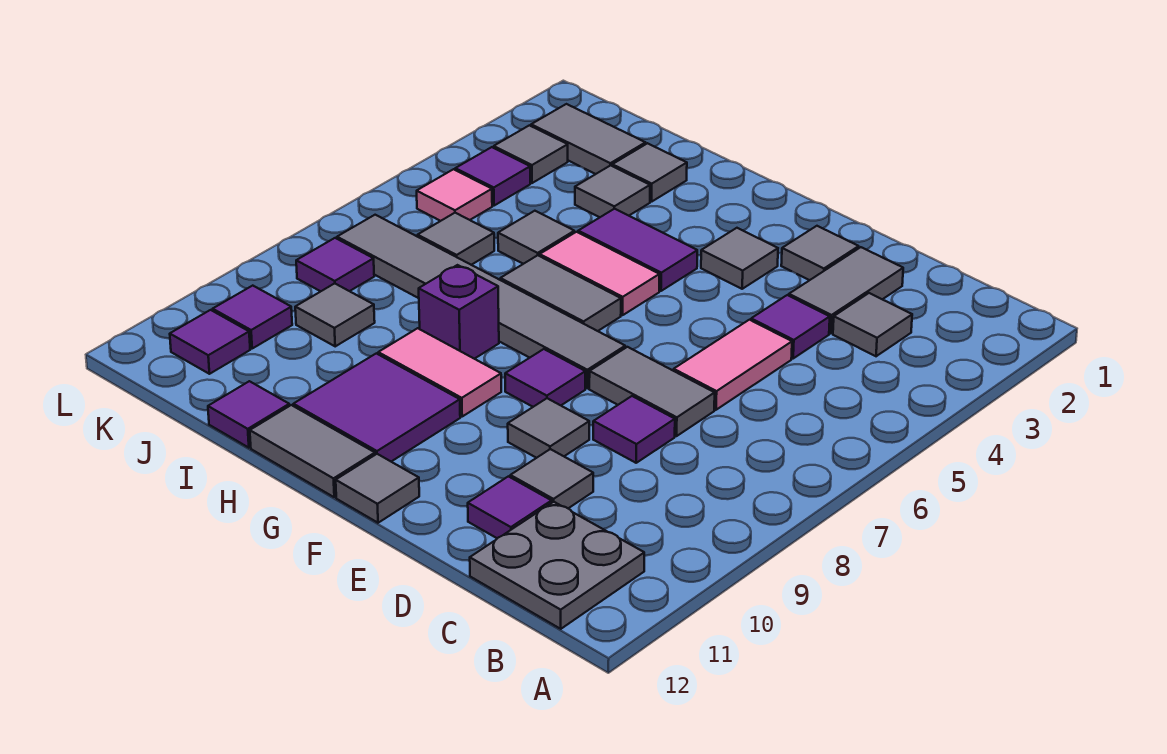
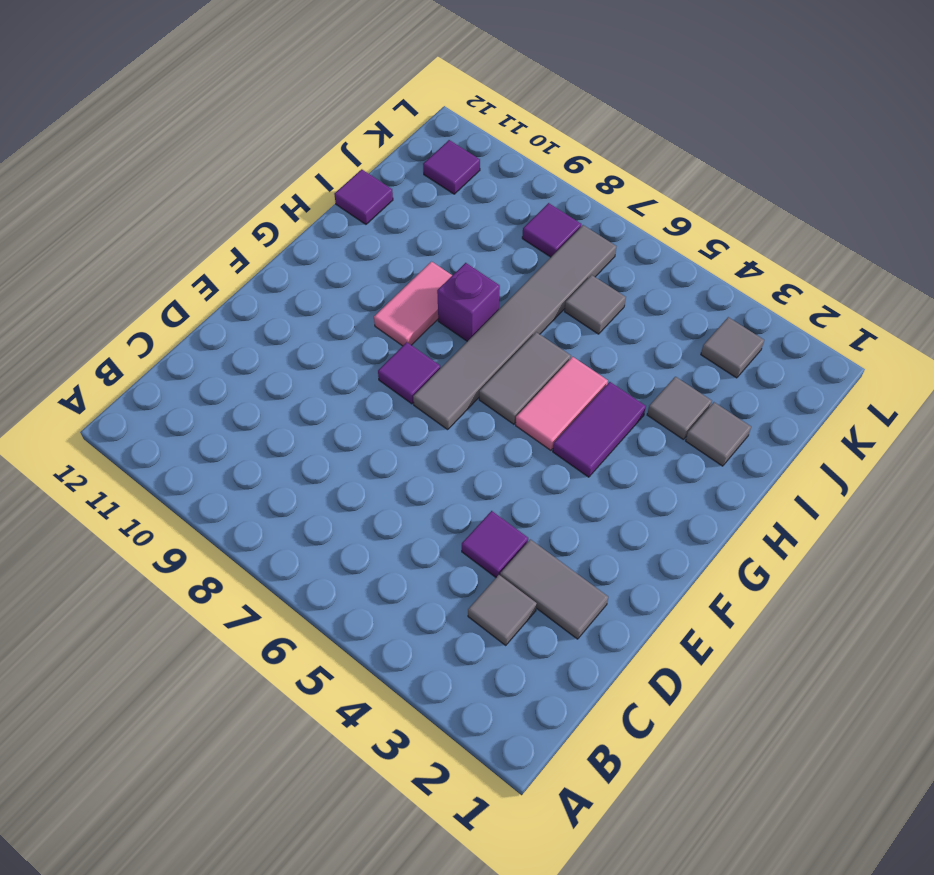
none -> grey plate B11:C12 level 1
none -> pink tile D5:D6 level 1
none -> grey tile D7:E7 level 1
none -> purple tile D8 level 1

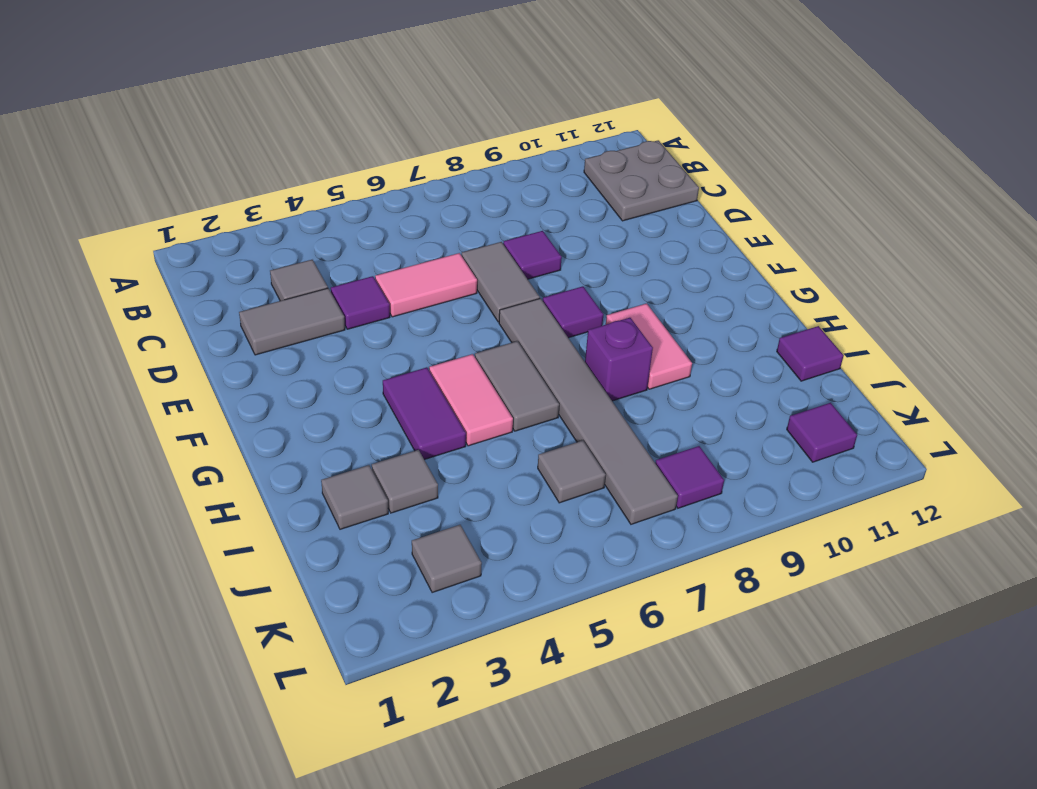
none -> grey tile D10 level 1
none -> purple tile D11 level 1
none -> grey tile E2 level 1
none -> grey tile E9 level 1

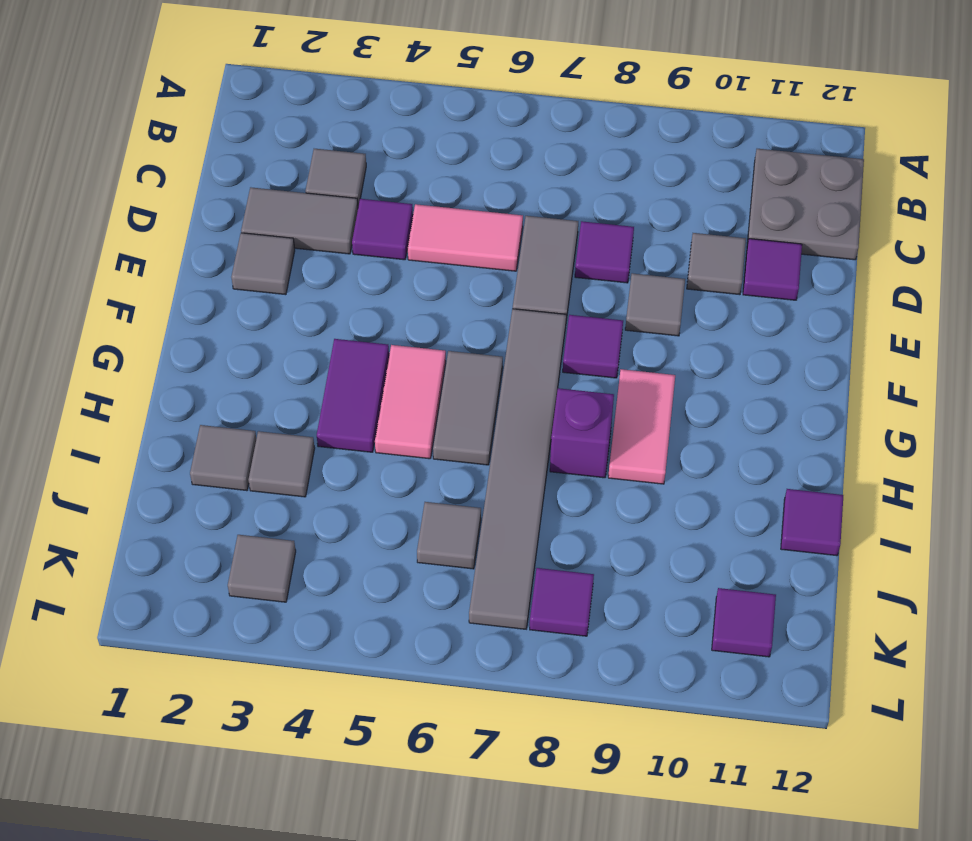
none -> grey tile F3 level 1
none -> grey tile F12 level 1
none -> purple tile G10:H11 level 1
none -> grey tile G12:H12 level 1

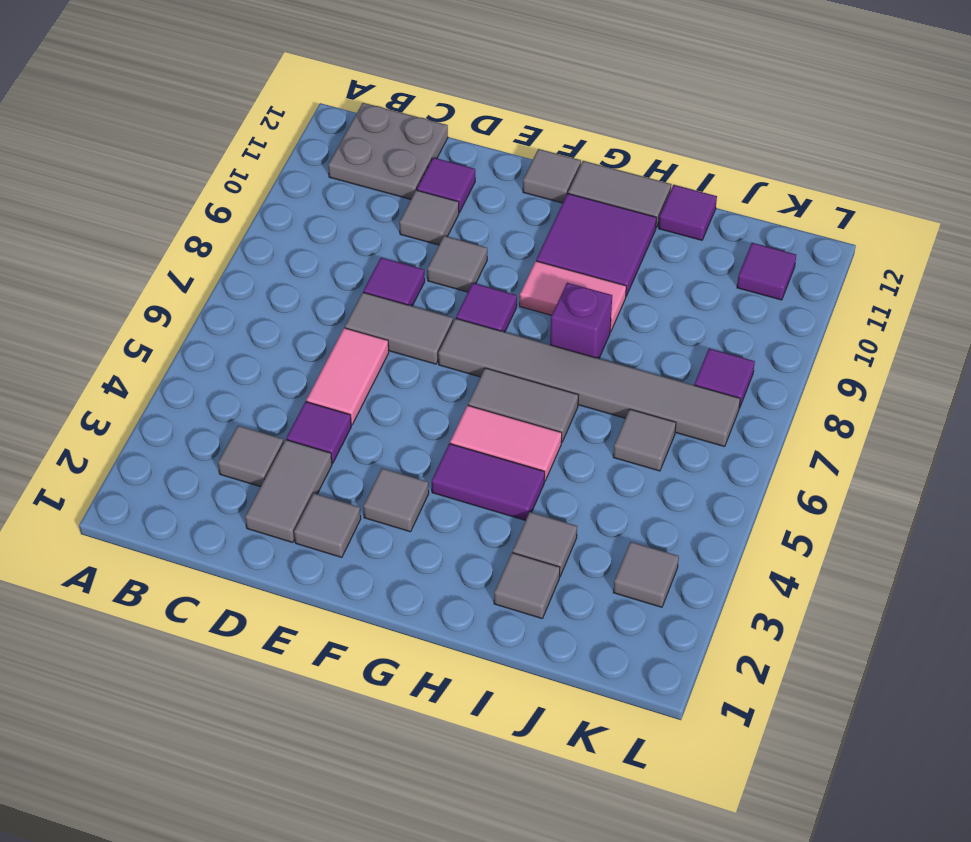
none -> grey tile I5 level 1
none -> grey tile J2:K2 level 1
none -> grey tile J9 level 1
none -> purple tile K4 level 1

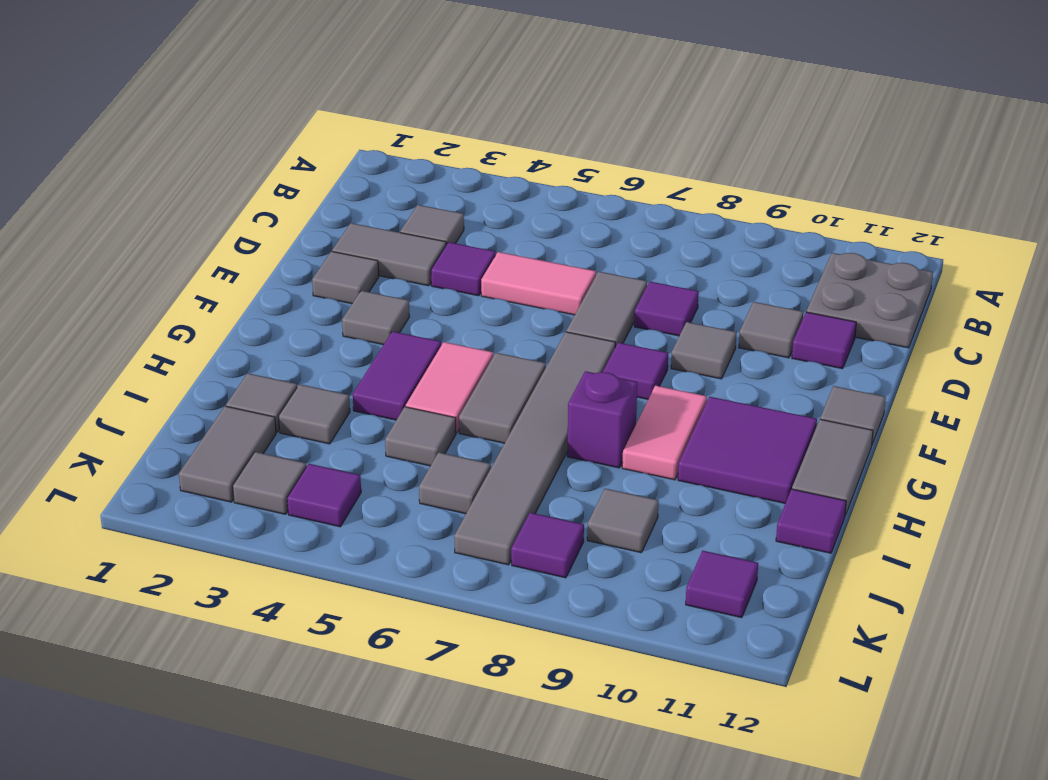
none -> pink tile K5 level 1
none -> purple tile K10 level 1

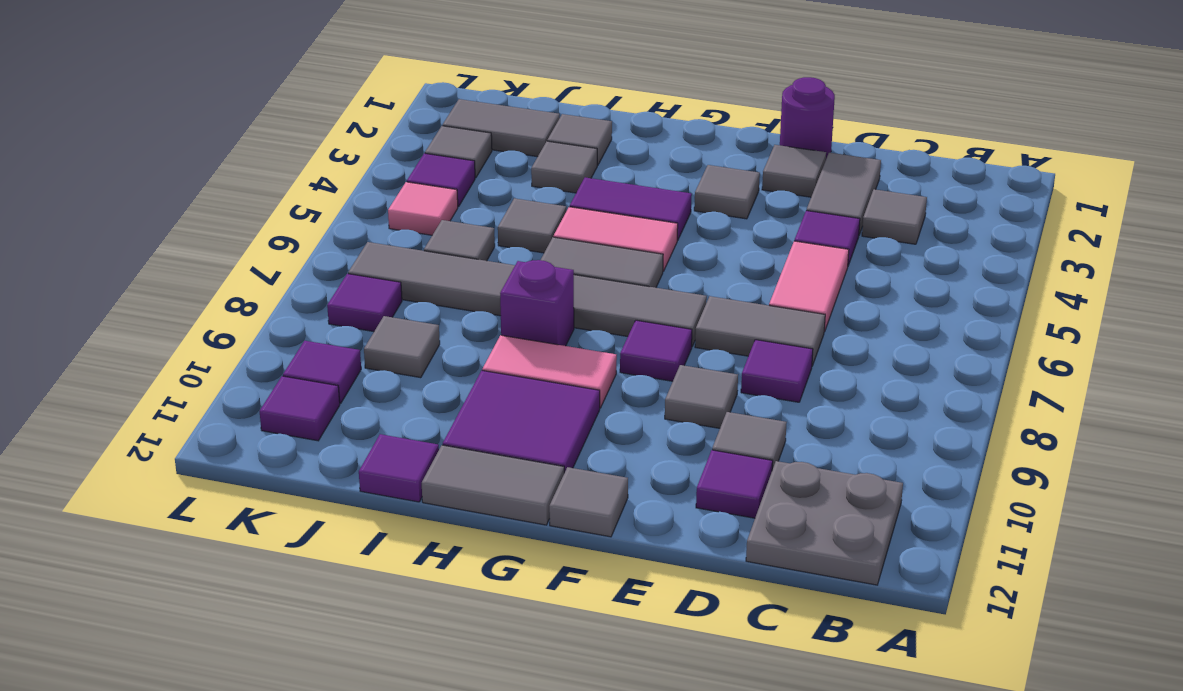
purple round brick E1 level 1 -> none

